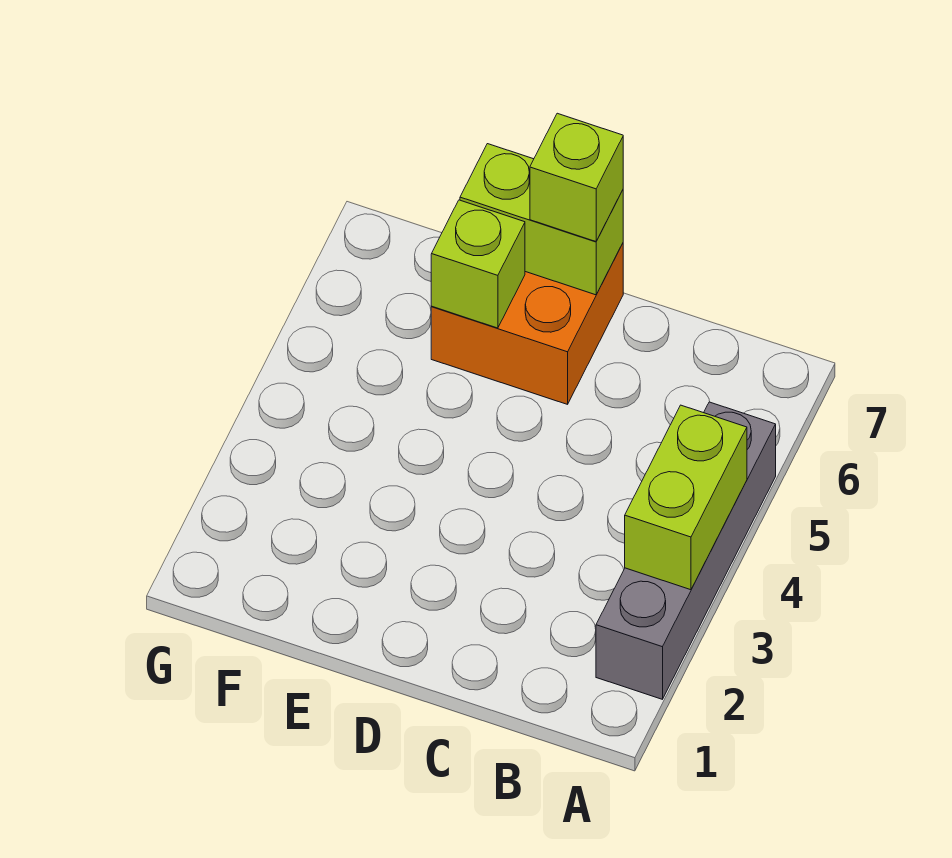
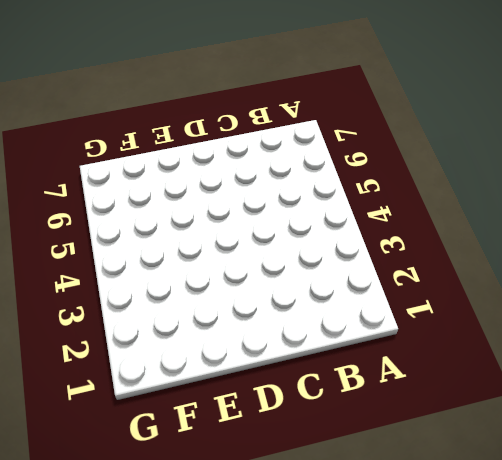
none -> grey brick A2:A5 level 1
none -> orange brick D6:E7 level 1

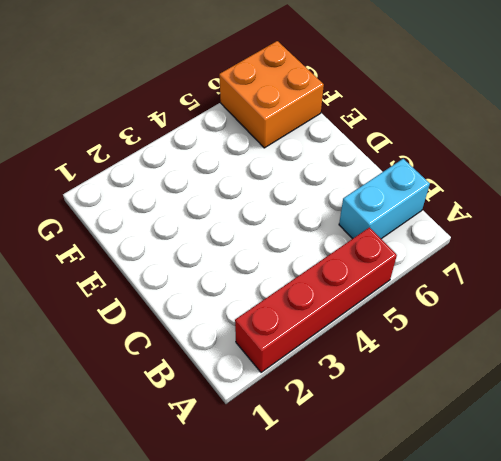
red brick A2:A5 level 1 -> grey brick A2:A5 level 1
cyan brick B6:B7 level 1 -> none
orange brick F6:G7 level 1 -> orange brick D6:E7 level 1
none -> lime brick A3:A4 level 2
none -> lime brick D7:E7 level 2

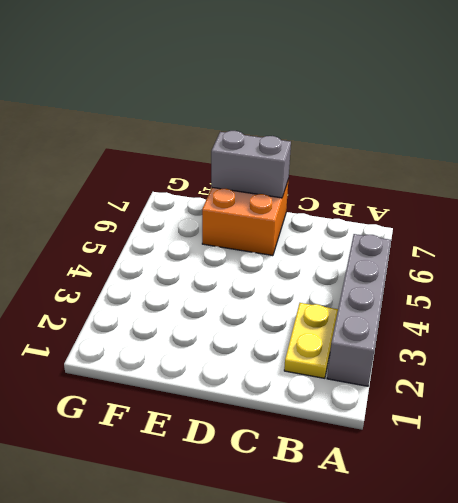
yellow plate B2:B3 level 1 -> none
grey brick D7:E7 level 2 -> lime brick D7:E7 level 2
none -> lime brick A3:A4 level 2
none -> lime brick E6 level 2

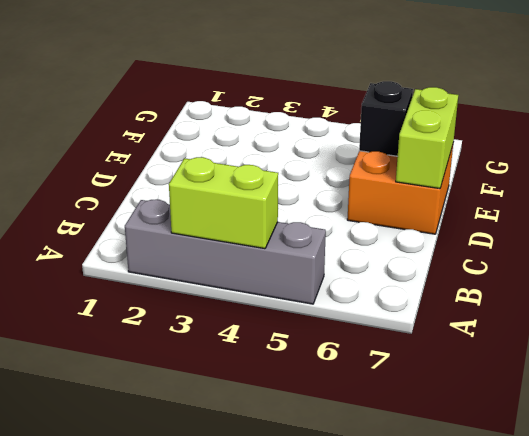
black brick E6 level 2 -> lime brick E6 level 2
none -> lime brick D7 level 3

